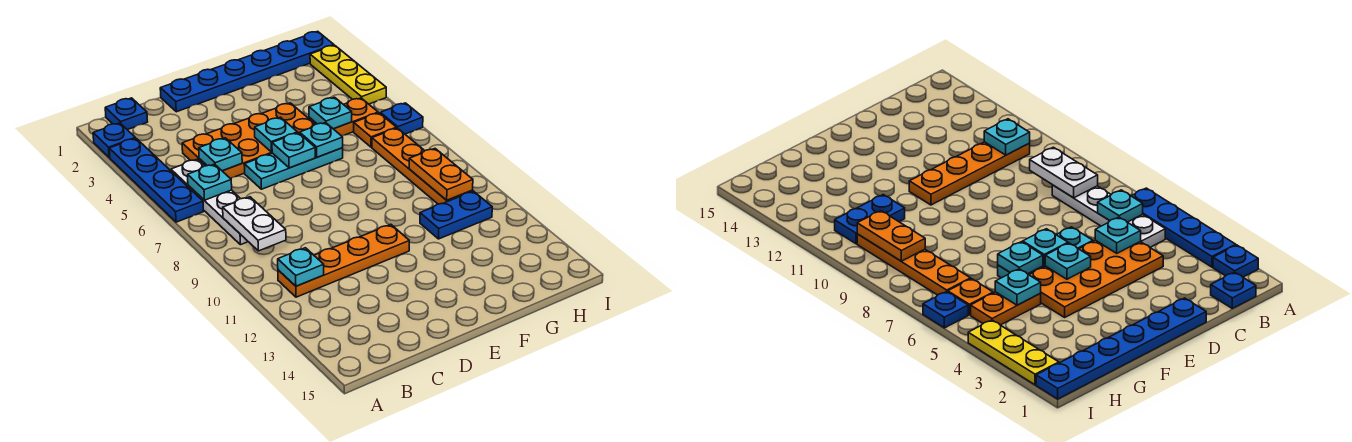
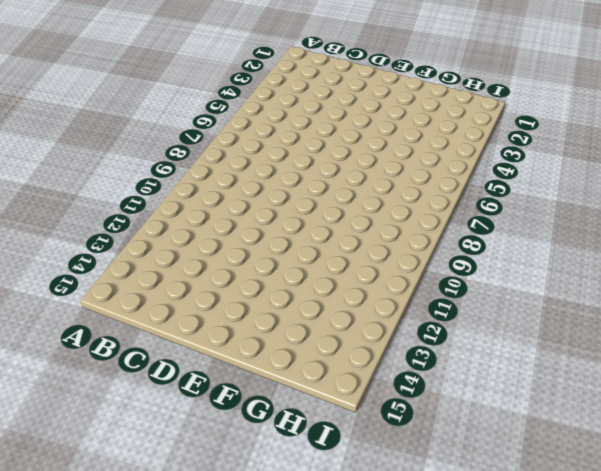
none -> blue plate A2 level 1
none -> blue plate A3:A6 level 1
none -> blue plate B1 level 1

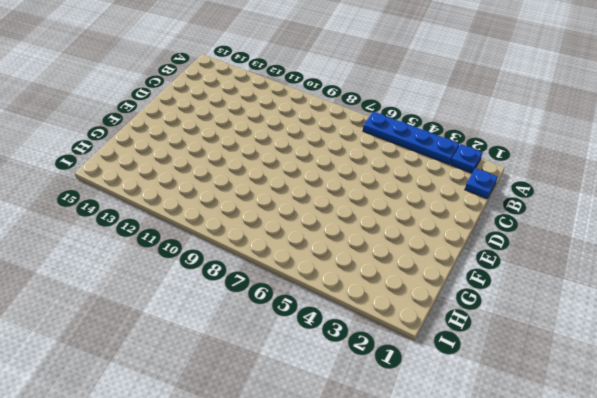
none -> white plate B5:B8 level 1
none -> orange plate B11:E11 level 1
none -> orange plate C4:F5 level 1

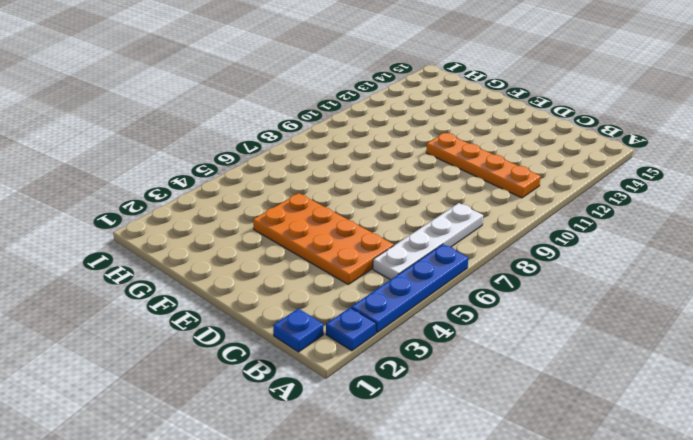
none -> blue plate D1:I1 level 1
none -> cyan plate D6:F6 level 1
none -> orange plate G5:H5 level 1

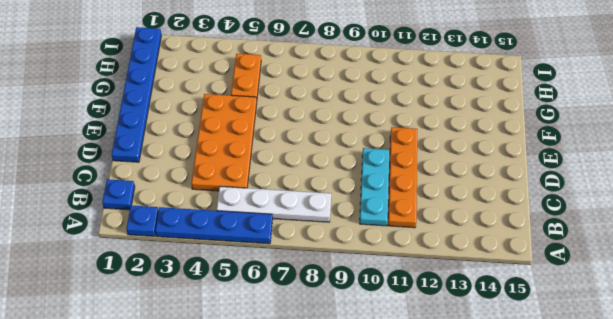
cyan plate B10:D10 level 1 -> cyan plate D6:F6 level 1
none -> blue plate G11:H11 level 1
none -> orange plate H6 level 1
none -> orange plate H7:H10 level 1

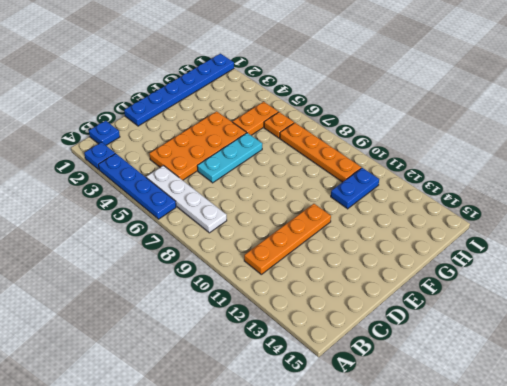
none -> yellow plate I2:I4 level 1
none -> blue plate I6 level 1
none -> cyan plate B6 level 2

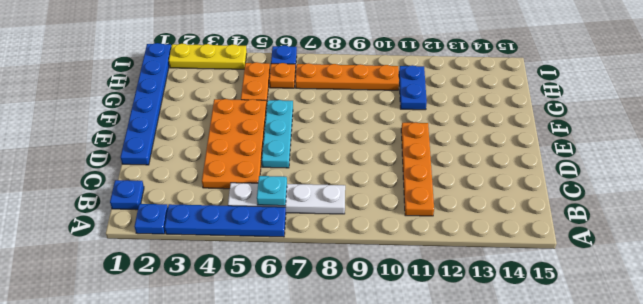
none -> white plate B8:B9 level 2
none -> cyan plate B11 level 2
none -> cyan plate C5 level 2

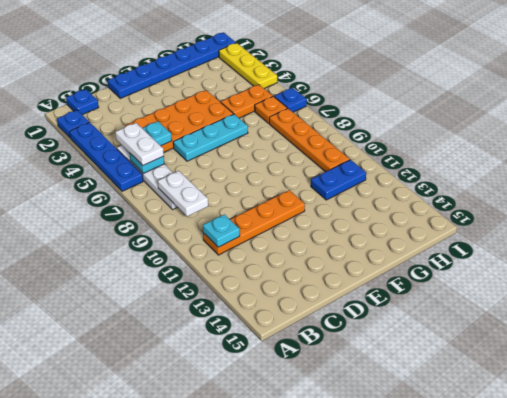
white plate B5:B6 level 3 -> none
none -> cyan plate E5 level 2
none -> cyan plate E6 level 2
none -> cyan plate F6 level 2

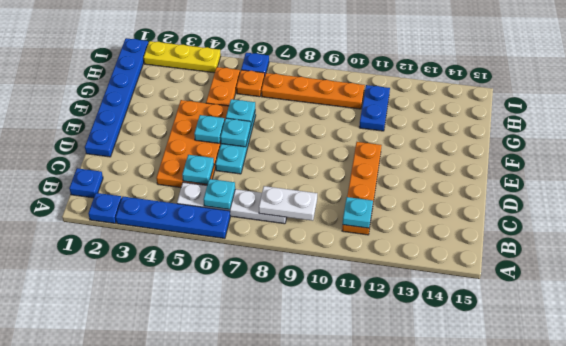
none -> cyan plate G5 level 2
none -> orange plate H9:H10 level 2

